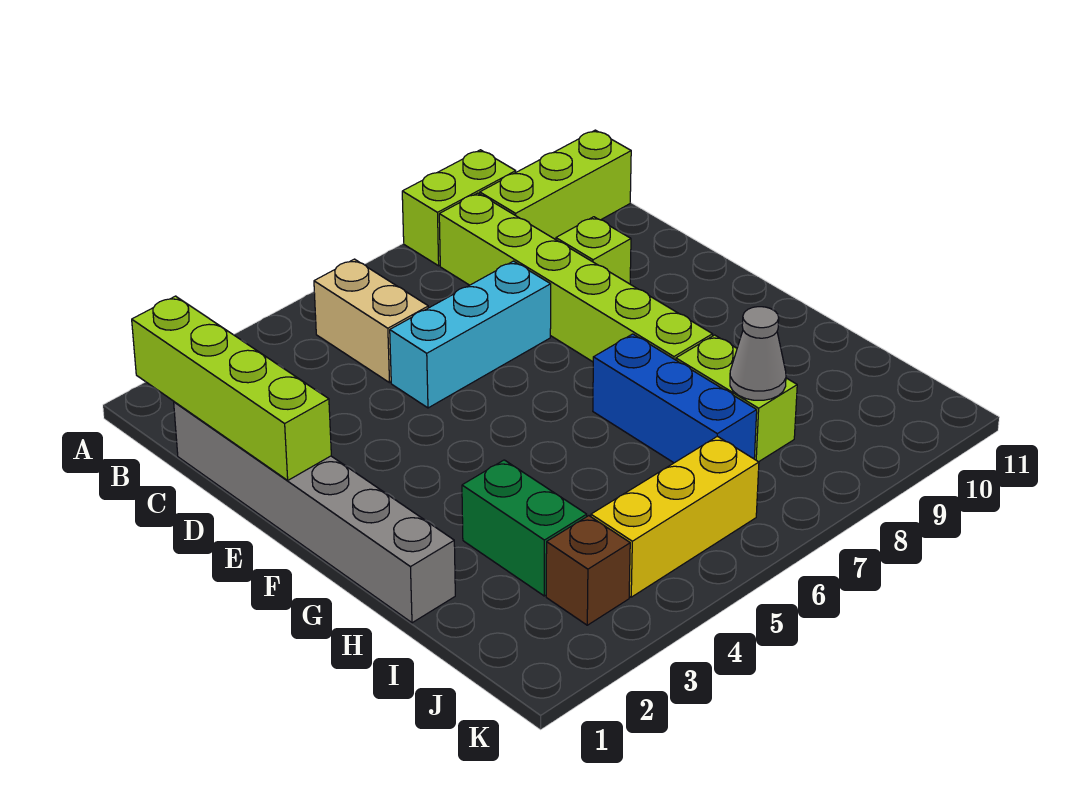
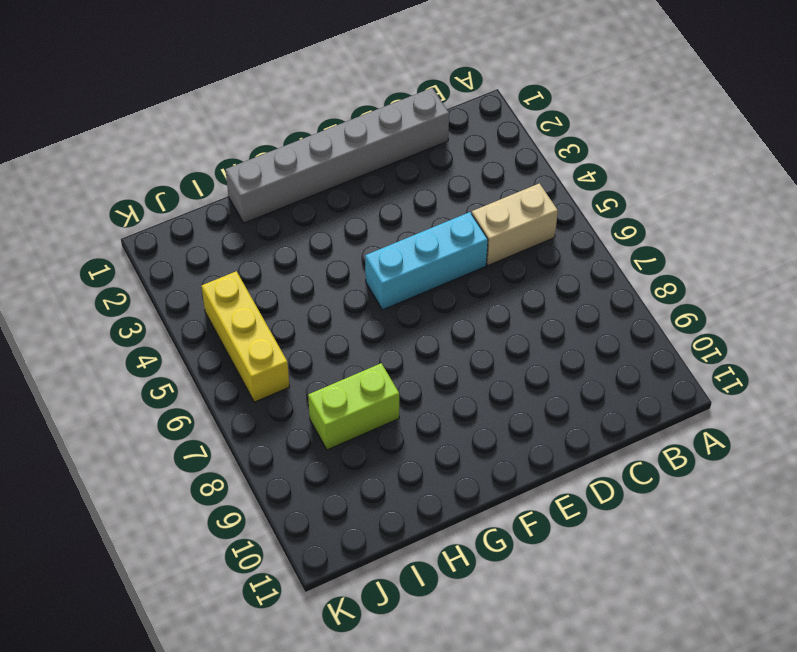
cyan brick D5:F5 level 1 -> cyan brick D5:D7 level 1
none -> lime brick A8:A9 level 1
none -> lime brick B8:G8 level 1
none -> lime brick B9:B11 level 1

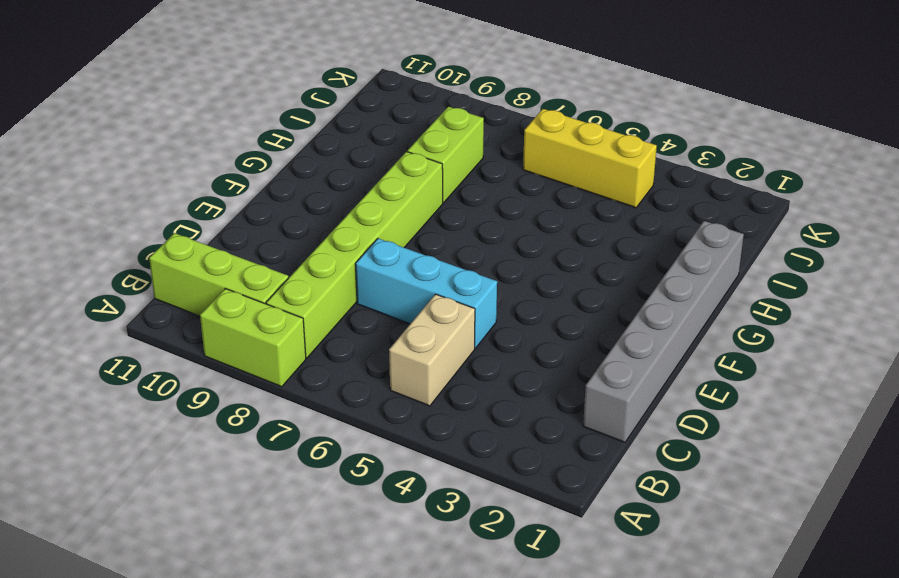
none -> lime brick D9 level 1
none -> blue brick G7:I7 level 1
none -> green brick H3:I3 level 1

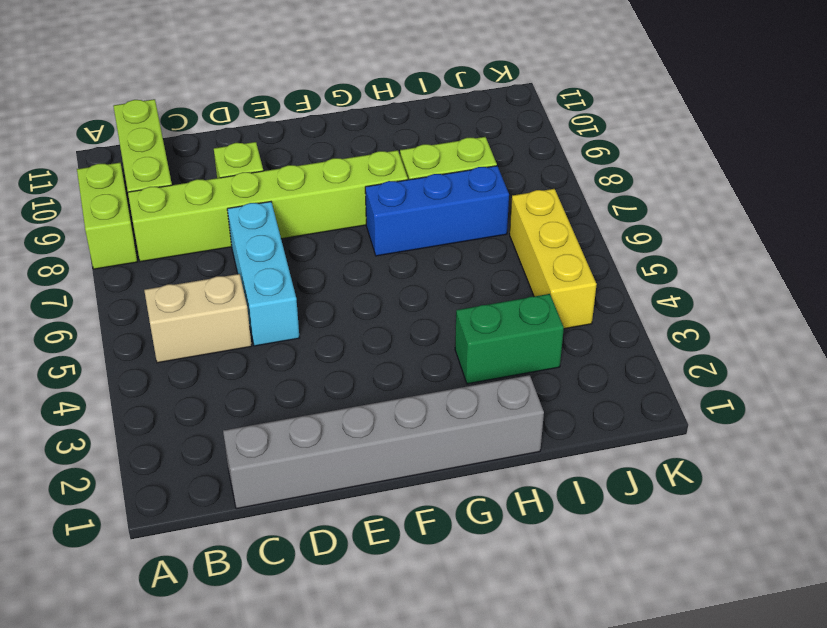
none -> brown brick J3 level 1
none -> lime brick B1:E1 level 2
none -> grey cone I8 level 2

